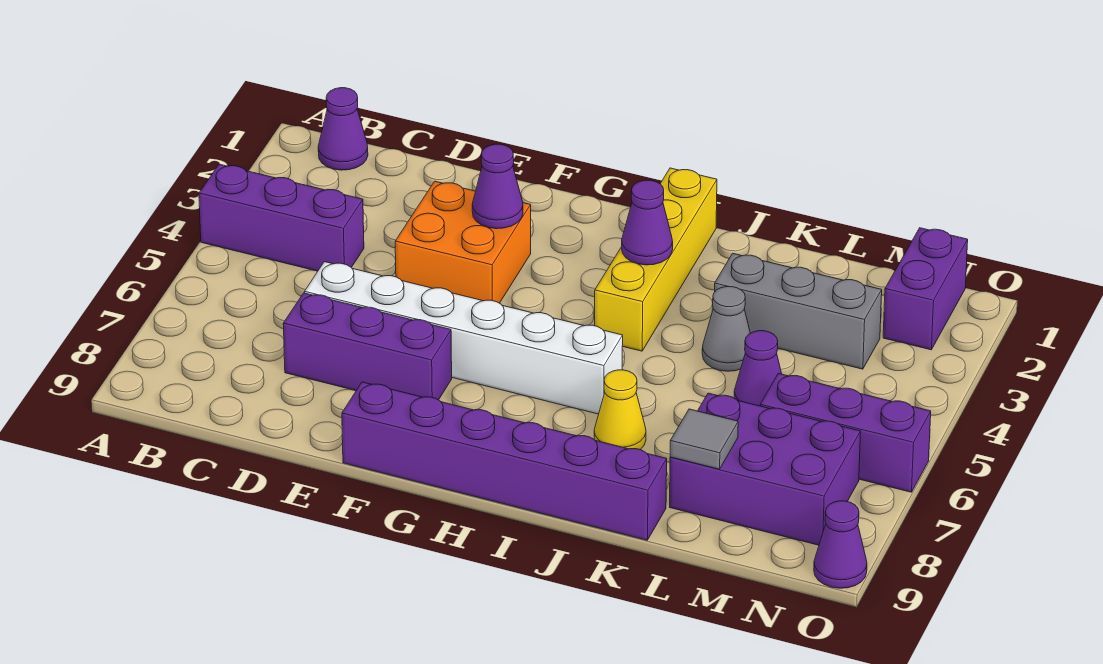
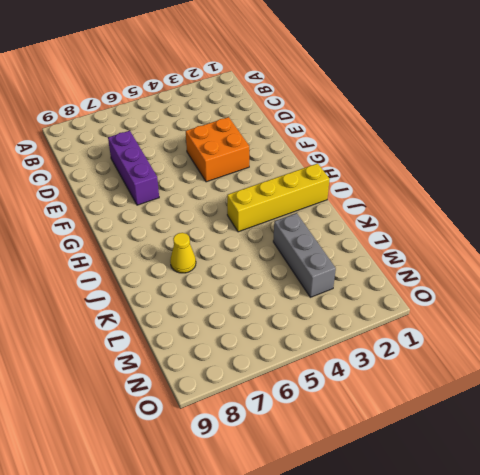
none -> purple brick A4:C4 level 1
none -> purple cone B1 level 1
none -> white brick D6:I6 level 1

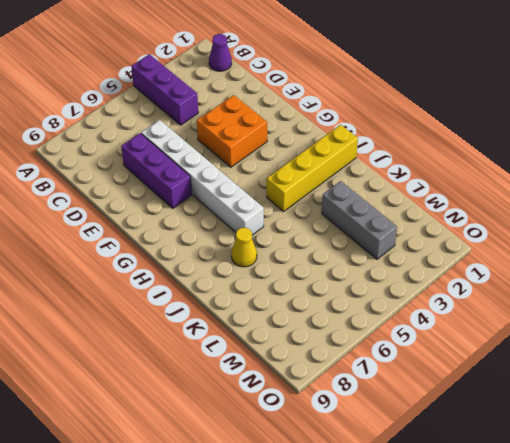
none -> purple brick F9:K9 level 1
none -> grey cone K4 level 1
none -> purple cone L5 level 1

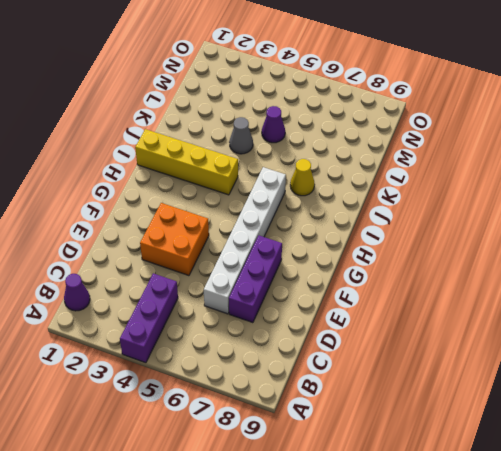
none -> purple brick F9:K9 level 1
none -> grey brick K3:M3 level 1
none -> purple brick L7:N8 level 1

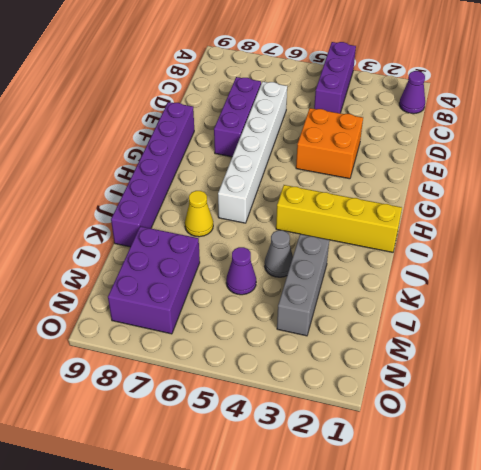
none -> purple brick M6:O6 level 1
none -> purple brick N1:N2 level 1
none -> purple cone O9 level 1

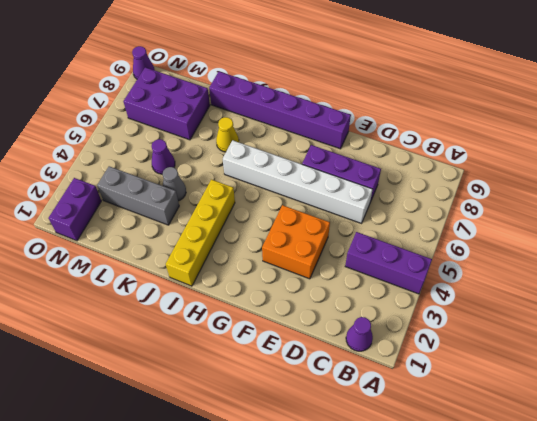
none -> purple brick M6:O6 level 1
none -> purple cone F3 level 2
none -> purple cone I3 level 2

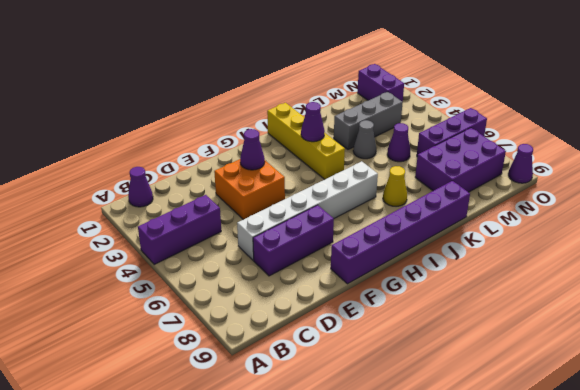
none -> grey tile L8 level 2

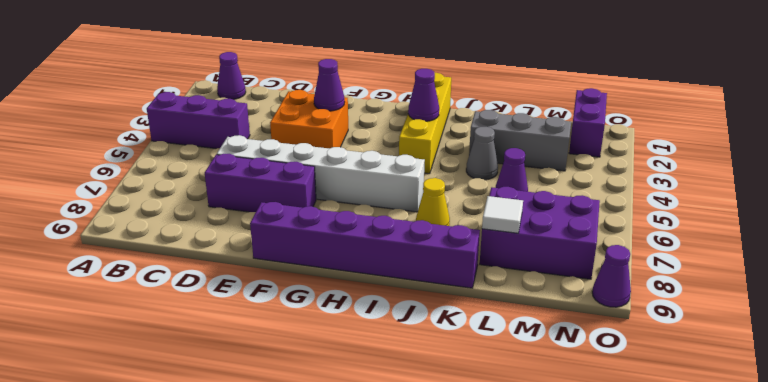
white tile L8 level 2 -> grey tile L8 level 2
none -> purple brick M6:O6 level 1

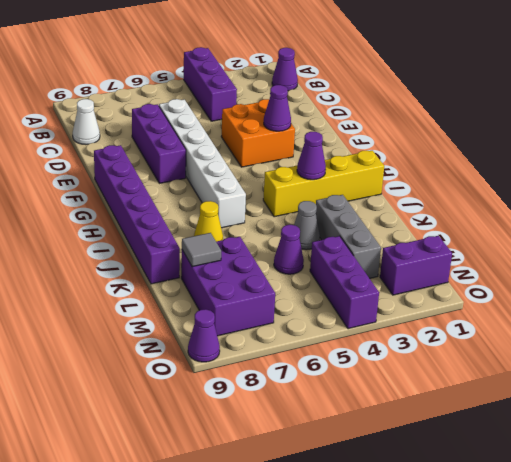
white cone C9 level 1 -> none
purple brick M4:O4 level 1 -> purple brick M6:O6 level 1

